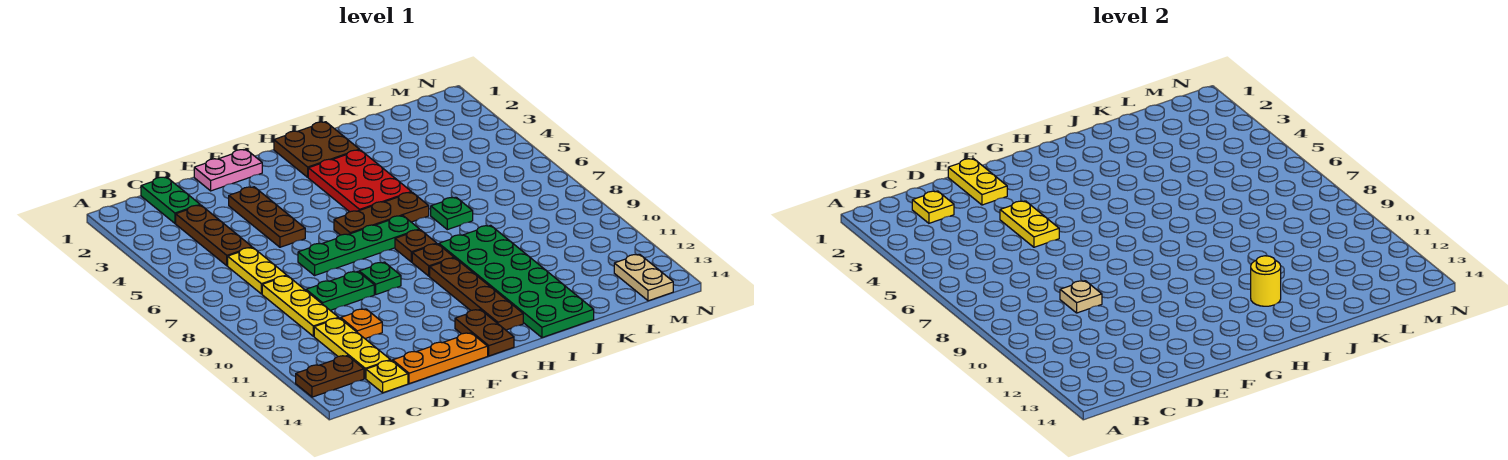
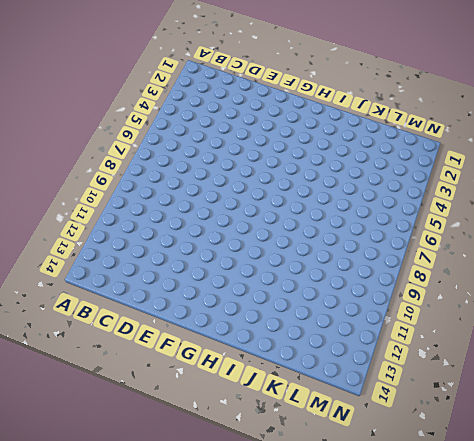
none -> brown plate A13:B13 level 1
none -> green plate C1:C2 level 1
none -> brown plate C3:C5 level 1

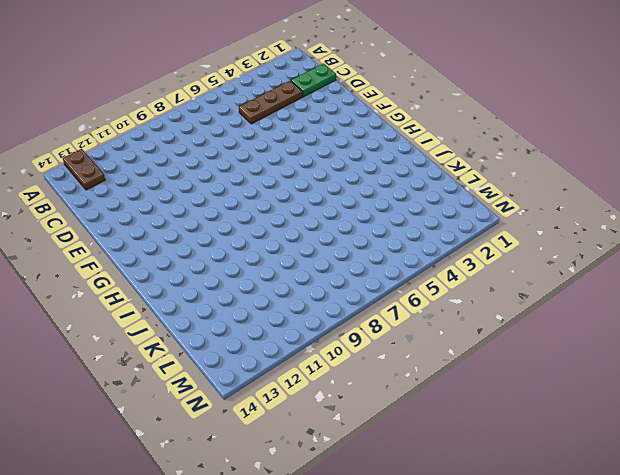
none -> yellow plate C6:C7 level 1
none -> yellow plate C8:C10 level 1
none -> yellow plate C11:C13 level 1

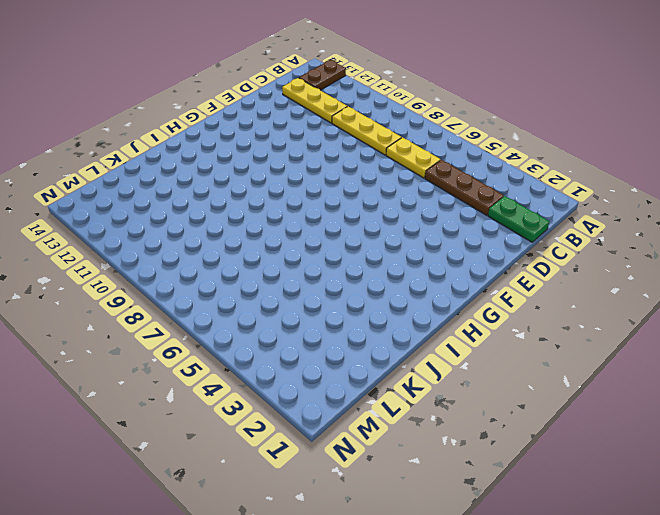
none -> yellow plate C14 level 1
none -> green plate D9:E9 level 1
none -> orange plate D11 level 1

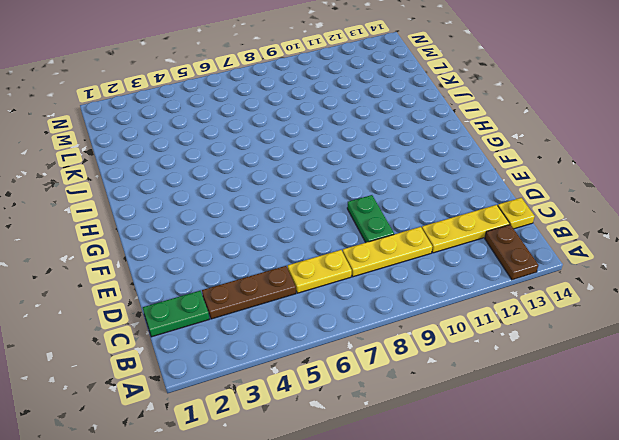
none -> orange plate D11 level 1
none -> orange plate D14:F14 level 1
none -> pink plate E1:F1 level 1

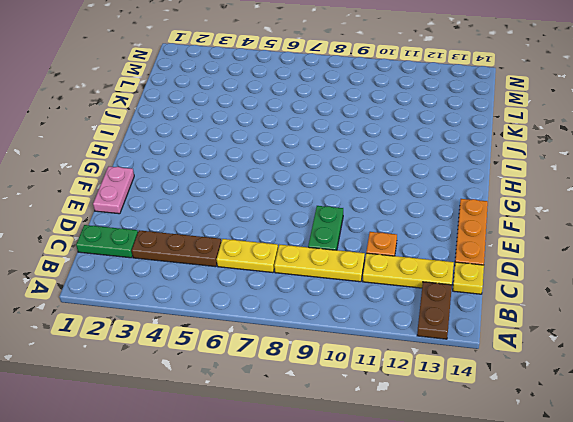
none -> brown plate E3:E5 level 1
none -> green plate E7:H7 level 1
none -> green plate F9 level 1

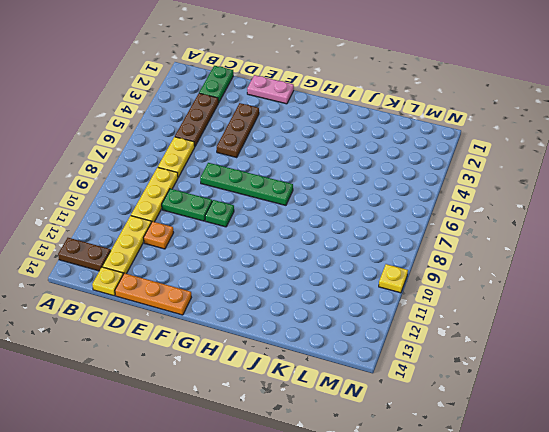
yellow plate N10 level 1 -> yellow plate C2 level 2
none -> brown plate G6:I6 level 1
none -> brown plate G13:G14 level 1
none -> brown plate H1:I2 level 1

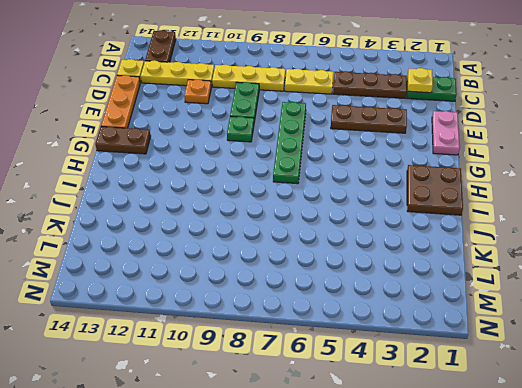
none -> brown plate G6:I6 level 1
none -> red plate H3:I5 level 1
none -> brown plate H8 level 1

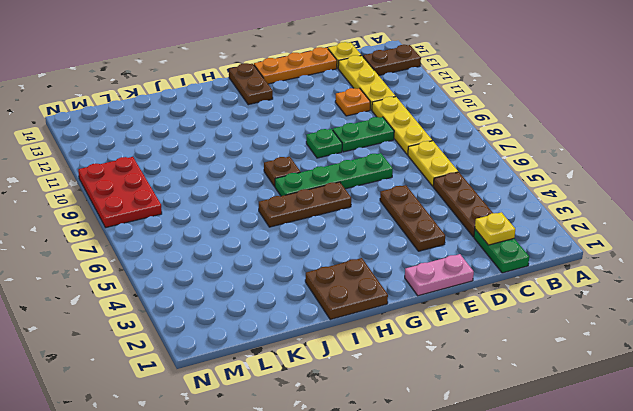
red plate M8:N10 level 1 -> red plate H3:I5 level 1
none -> brown plate H9 level 1
none -> brown plate H10:H13 level 1
none -> green plate I9:J14 level 1

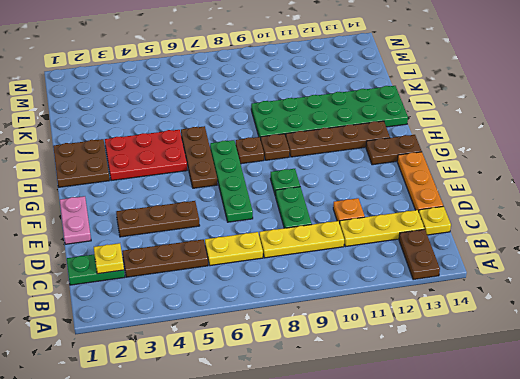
none -> green plate J7 level 1
none -> tan plate M13:M14 level 1
none -> tan plate D9 level 2

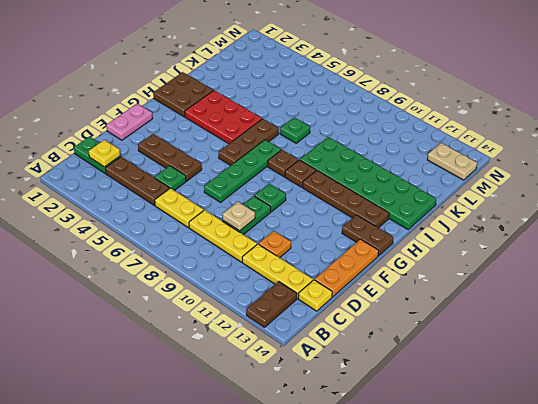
green plate D5 level 1 -> none
none -> yellow plate E1:E2 level 2
none -> yellow plate E4:E5 level 2
none -> yellow round brick I12 level 2

